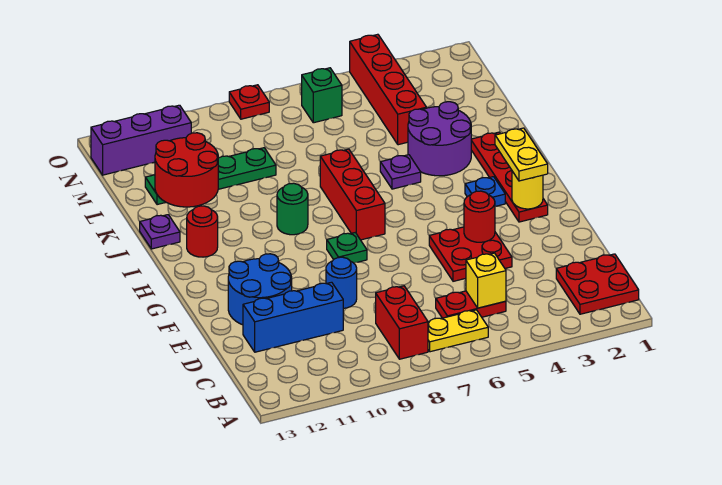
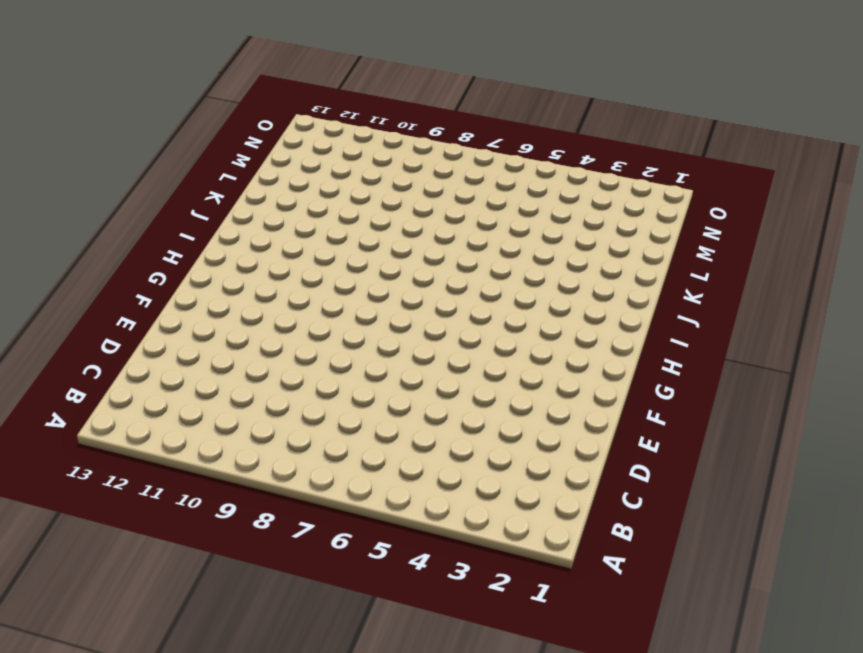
none -> red plate B1:C2 level 1
none -> yellow plate B6:B7 level 1
none -> red brick B8:C8 level 1

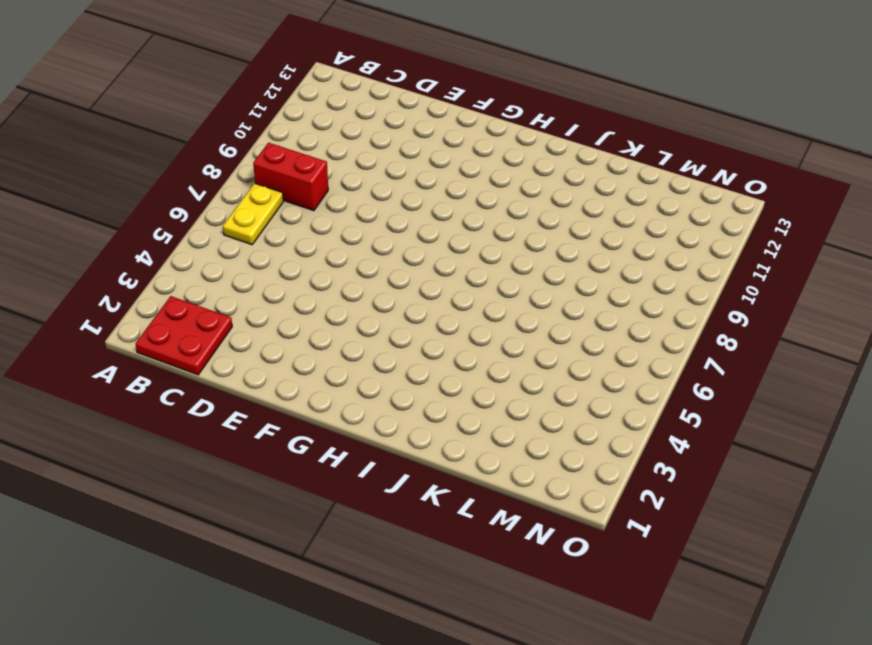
none -> red plate C5:C6 level 1
none -> blue brick D10:D12 level 1
none -> red plate E4:F5 level 1

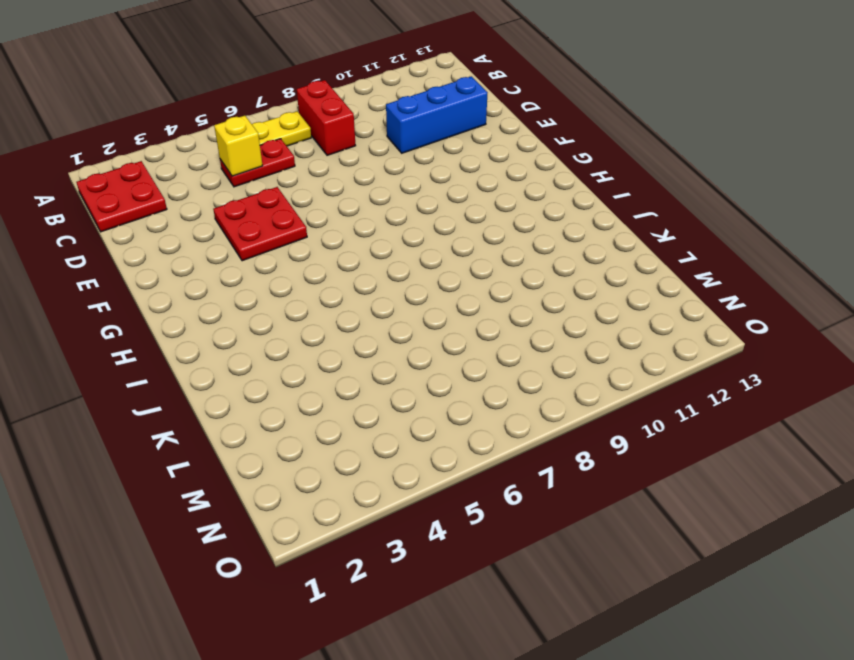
none -> blue round brick E9 level 1
none -> blue round brick E11:F12 level 1
none -> red plate G2:J2 level 1

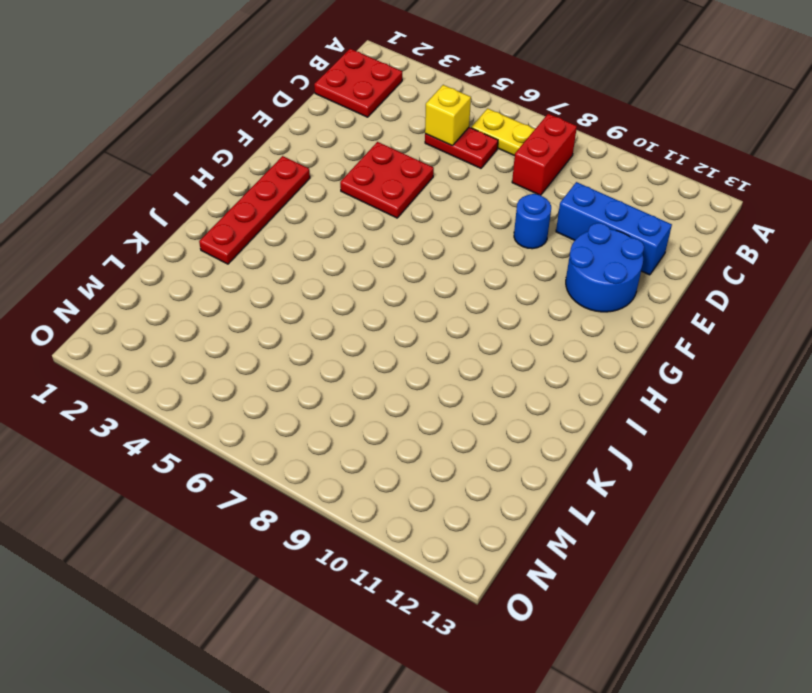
none -> green plate G8 level 1
none -> blue plate H3 level 1
none -> red brick H7:J7 level 1

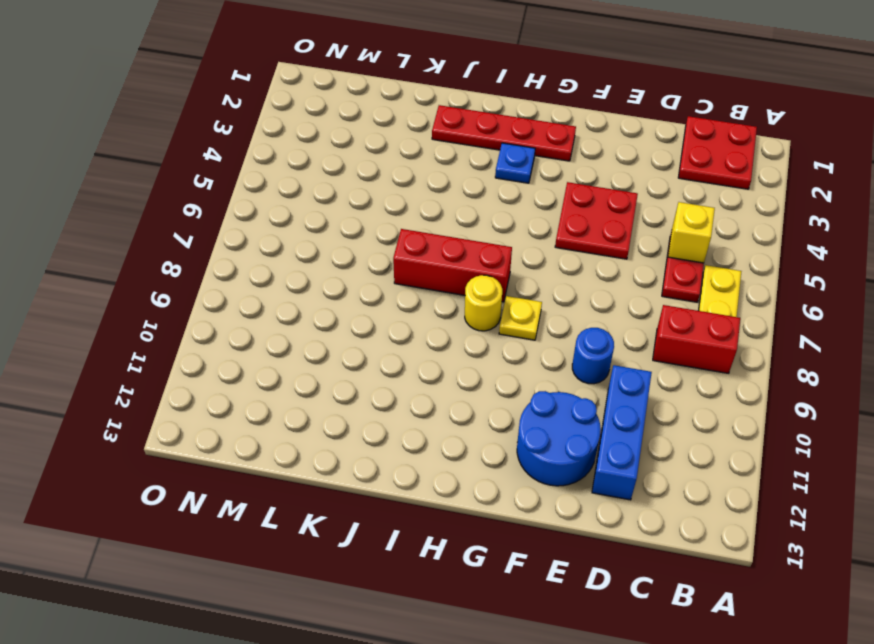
yellow plate G8 level 1 -> green plate G8 level 1
yellow round brick H8 level 1 -> yellow round brick G2 level 2
none -> green round brick I9 level 1
none -> red round brick I12 level 1
none -> purple round brick J3:K4 level 1

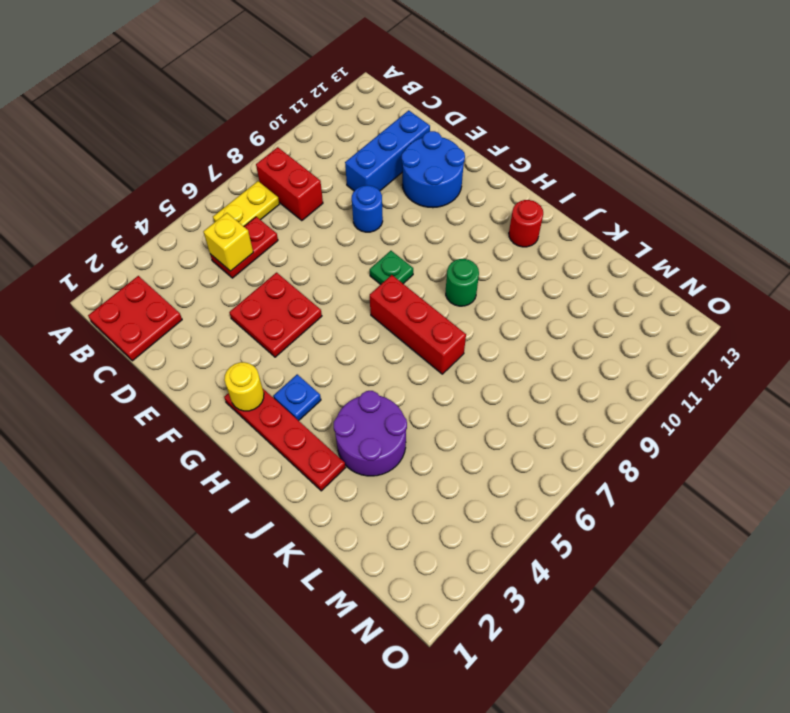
none -> purple plate J5 level 1
none -> purple plate J13 level 1
none -> red brick L4:O4 level 1

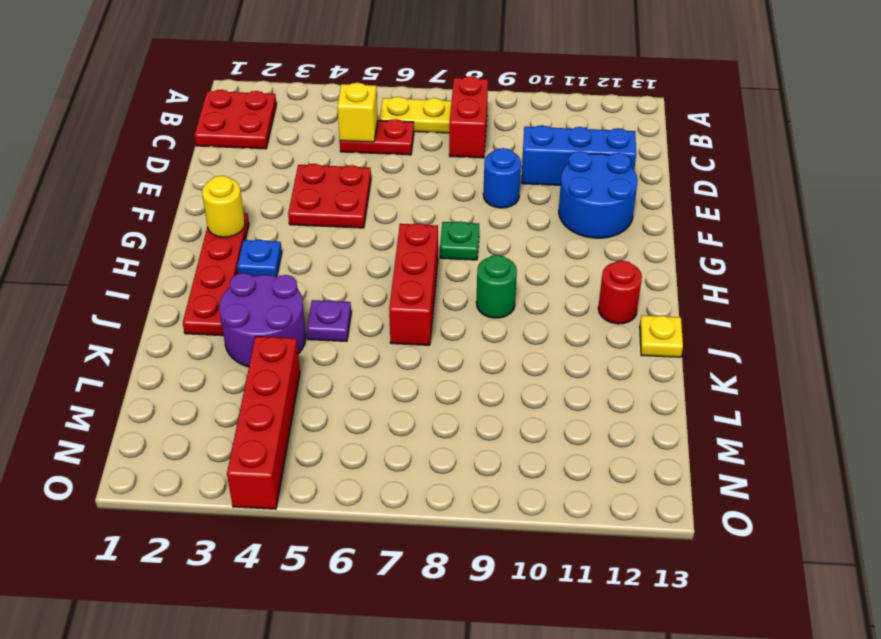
yellow plate J13 level 1 -> purple plate J13 level 1
none -> green plate L9:L12 level 1
none -> green brick N6 level 1
none -> purple brick N11:N13 level 1

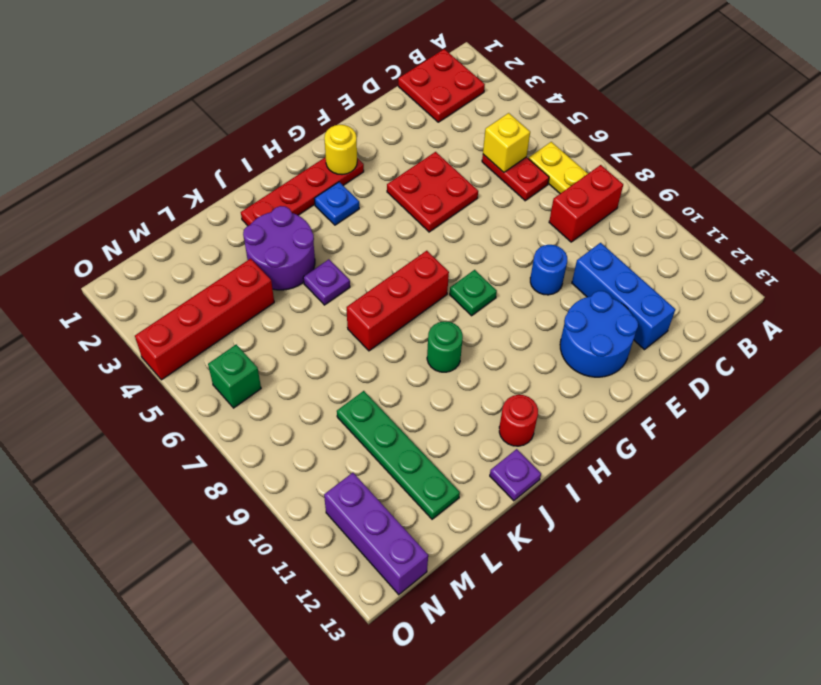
none -> red plate O8 level 1
none -> red round brick F4 level 2
none -> red round brick K11:L12 level 2

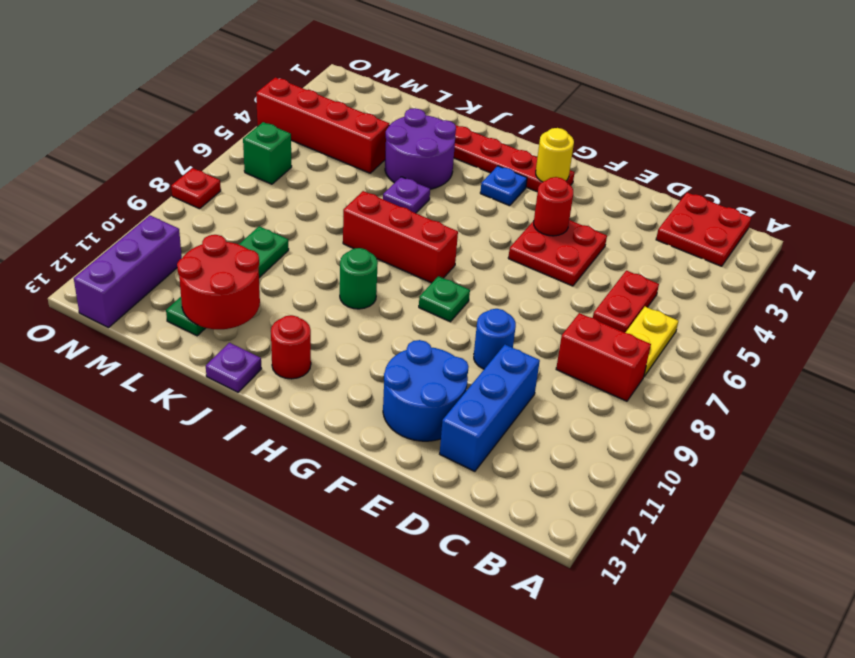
none -> yellow brick C5 level 2
none -> yellow plate G2:H2 level 3

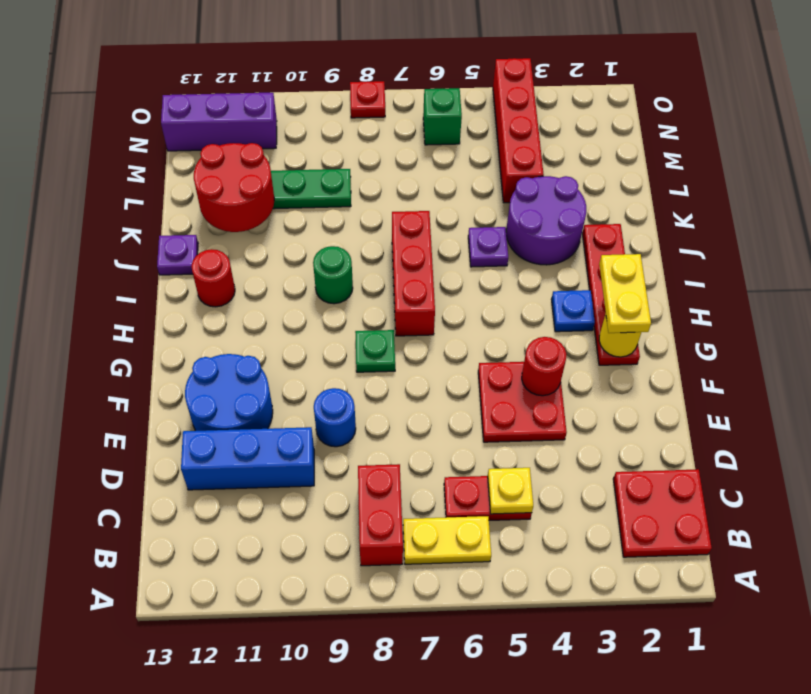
yellow plate C5 level 2 -> yellow brick C5 level 2

